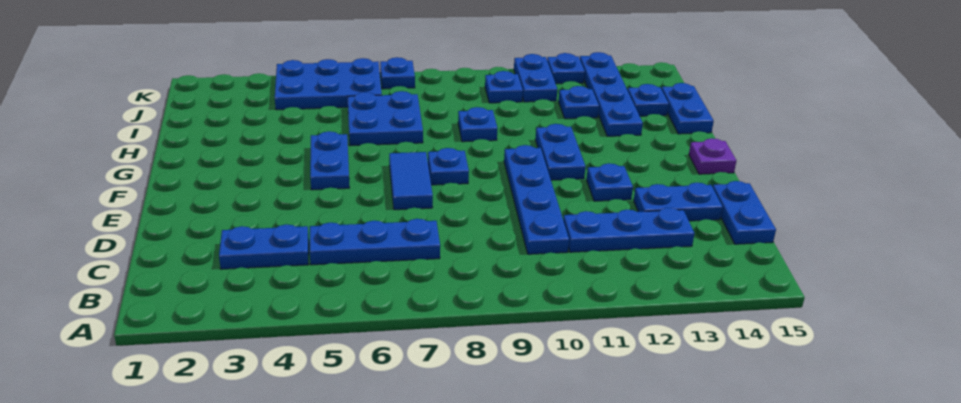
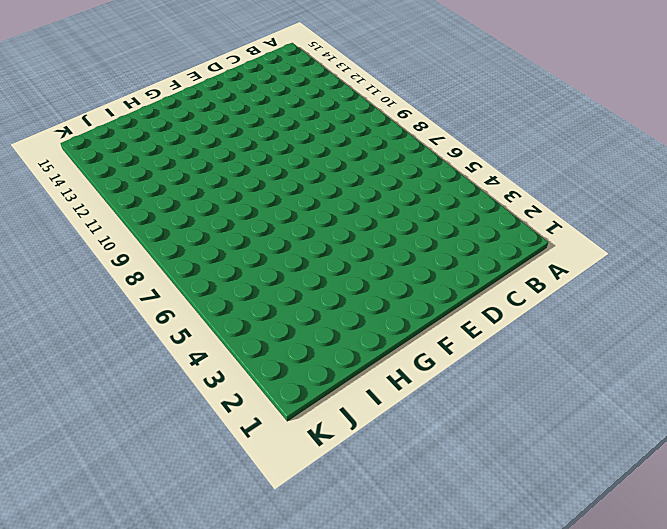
none -> blue plate C3:C4 level 1
none -> blue plate C5:C7 level 1
none -> blue plate C10:F10 level 1

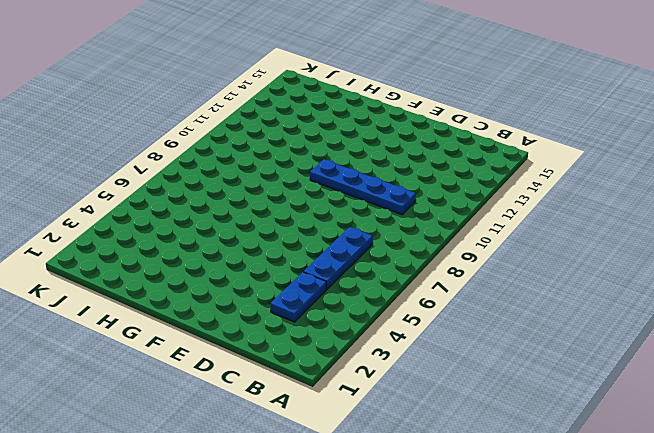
none -> blue plate C11:C13 level 1
none -> blue plate C15:D15 level 1
none -> blue plate D13:D14 level 1

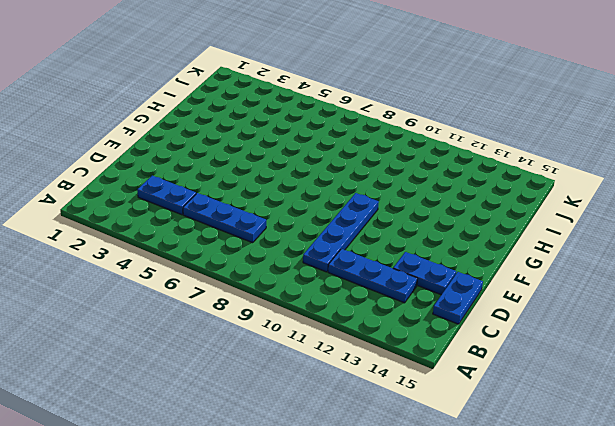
none -> blue tile E7:F7 level 1
none -> blue plate E12 level 1
none -> blue plate F5:G5 level 1

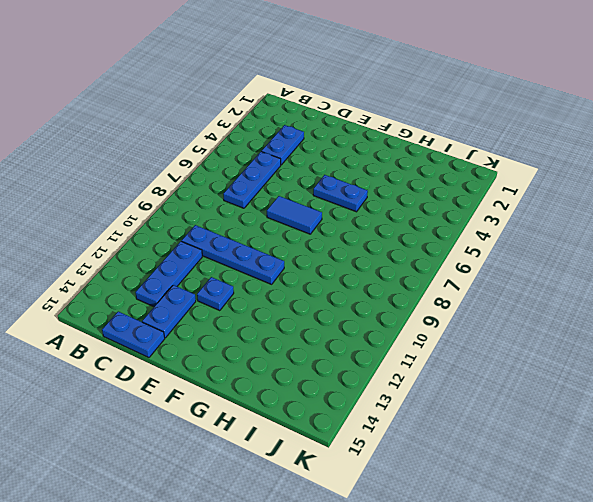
none -> blue plate F8 level 1
none -> blue plate F11:G11 level 1
none -> purple plate F15 level 1

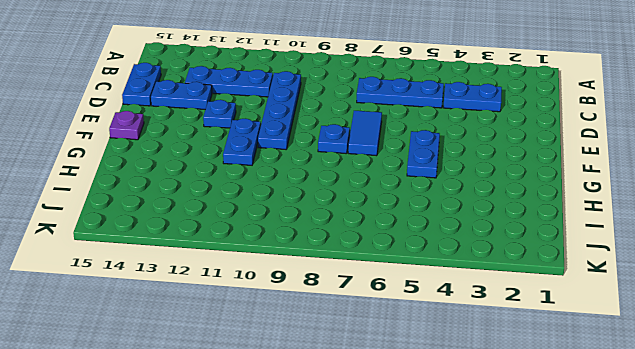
none -> blue plate H6:I7 level 1
none -> blue plate H9 level 1
none -> blue plate H13:K13 level 1

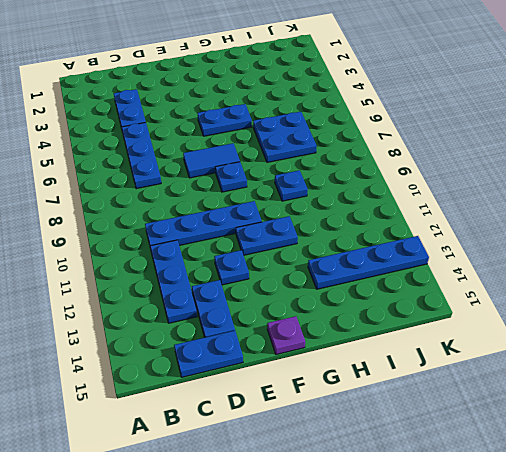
none -> blue plate H15:I15 level 1
none -> blue plate I12 level 1
none -> blue plate I14 level 1

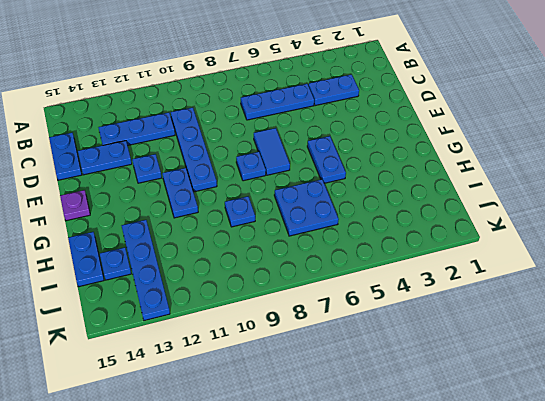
none -> blue plate I12 level 1
none -> blue plate J4:K6 level 1
none -> blue plate J10 level 1

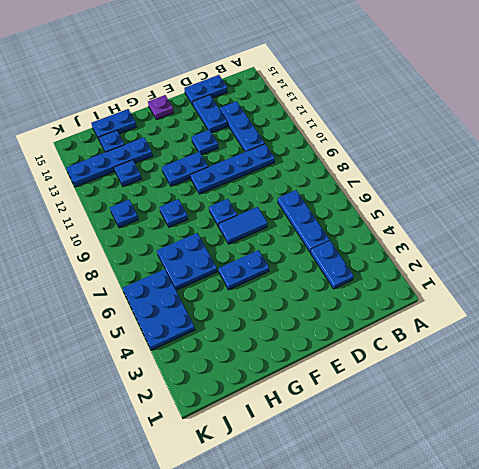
none -> blue plate J11:K11 level 1
none -> blue plate K7 level 1
none -> blue plate K12 level 1

